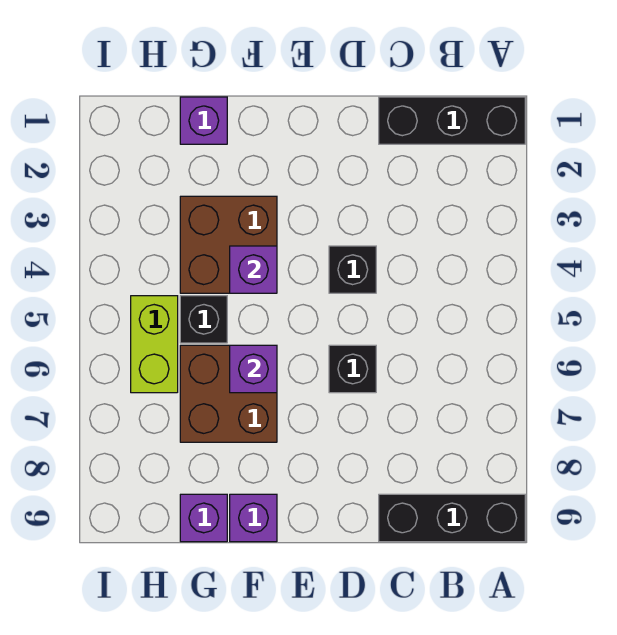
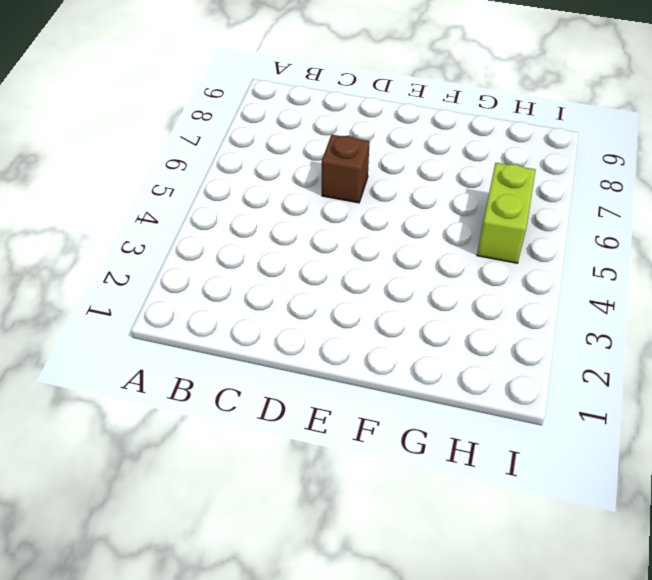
brown brick D6 level 1 -> black brick D6 level 1
none -> black brick A1:C1 level 1
none -> black brick A9:C9 level 1
none -> black brick D4 level 1

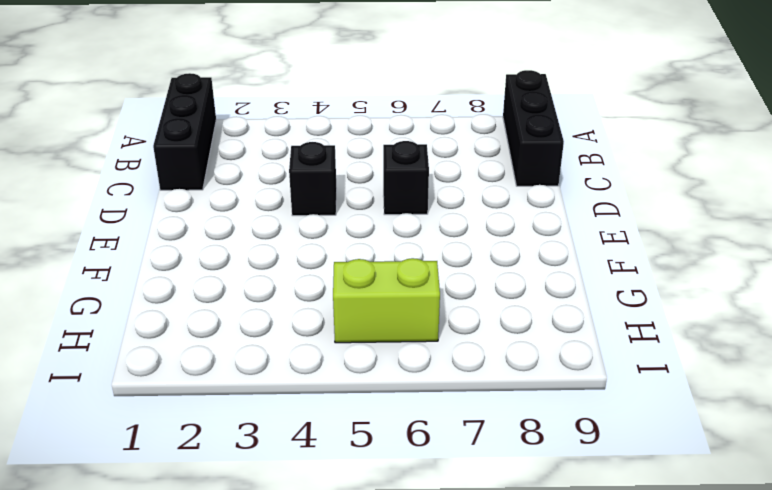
none -> brown brick F3:G4 level 1
none -> brown brick F6:G7 level 1
none -> purple brick F9 level 1

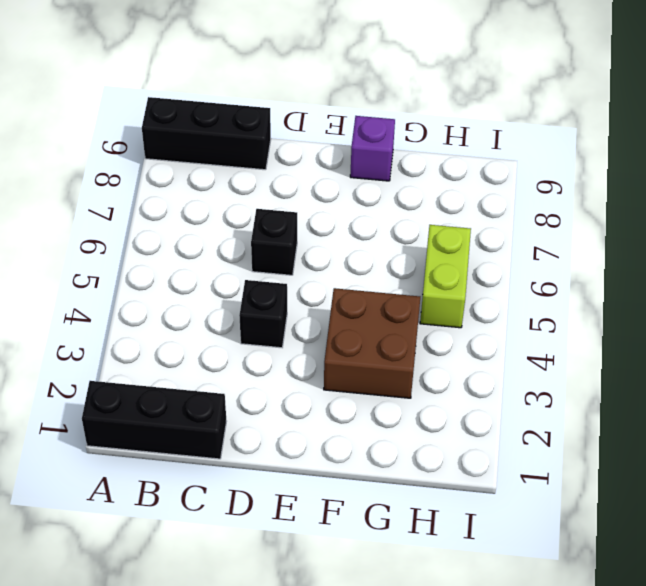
none -> brown brick F6:G7 level 1
none -> purple brick G1 level 1
none -> black brick G5 level 1

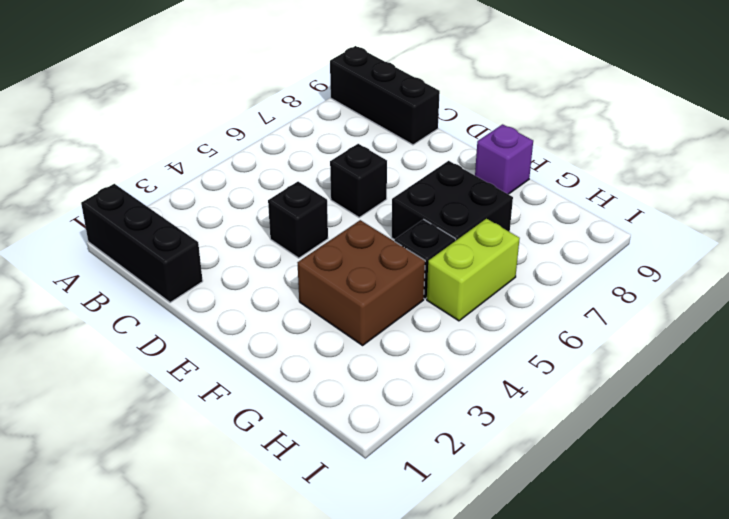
black brick F6:G7 level 1 -> brown brick F6:G7 level 1
none -> purple brick G1 level 1
none -> purple brick G9 level 1
none -> purple brick F4 level 2

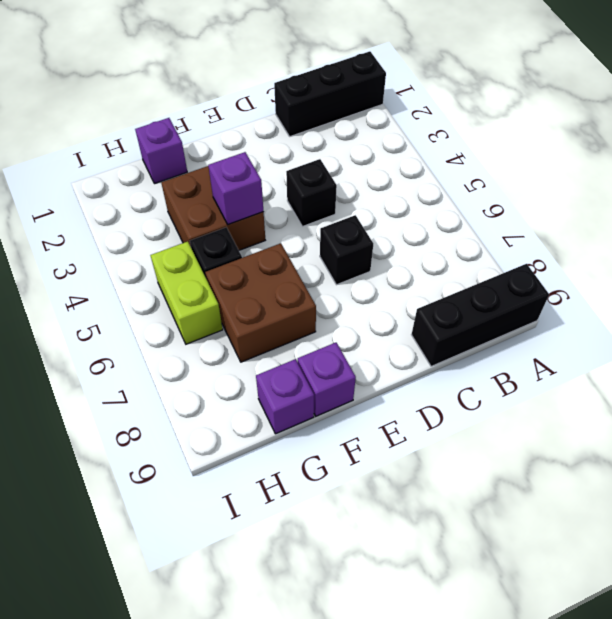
none -> purple brick F6 level 2

